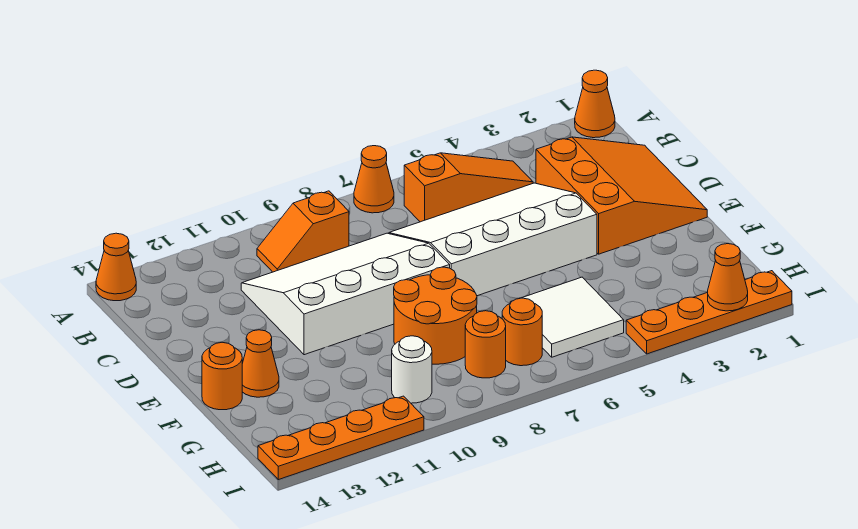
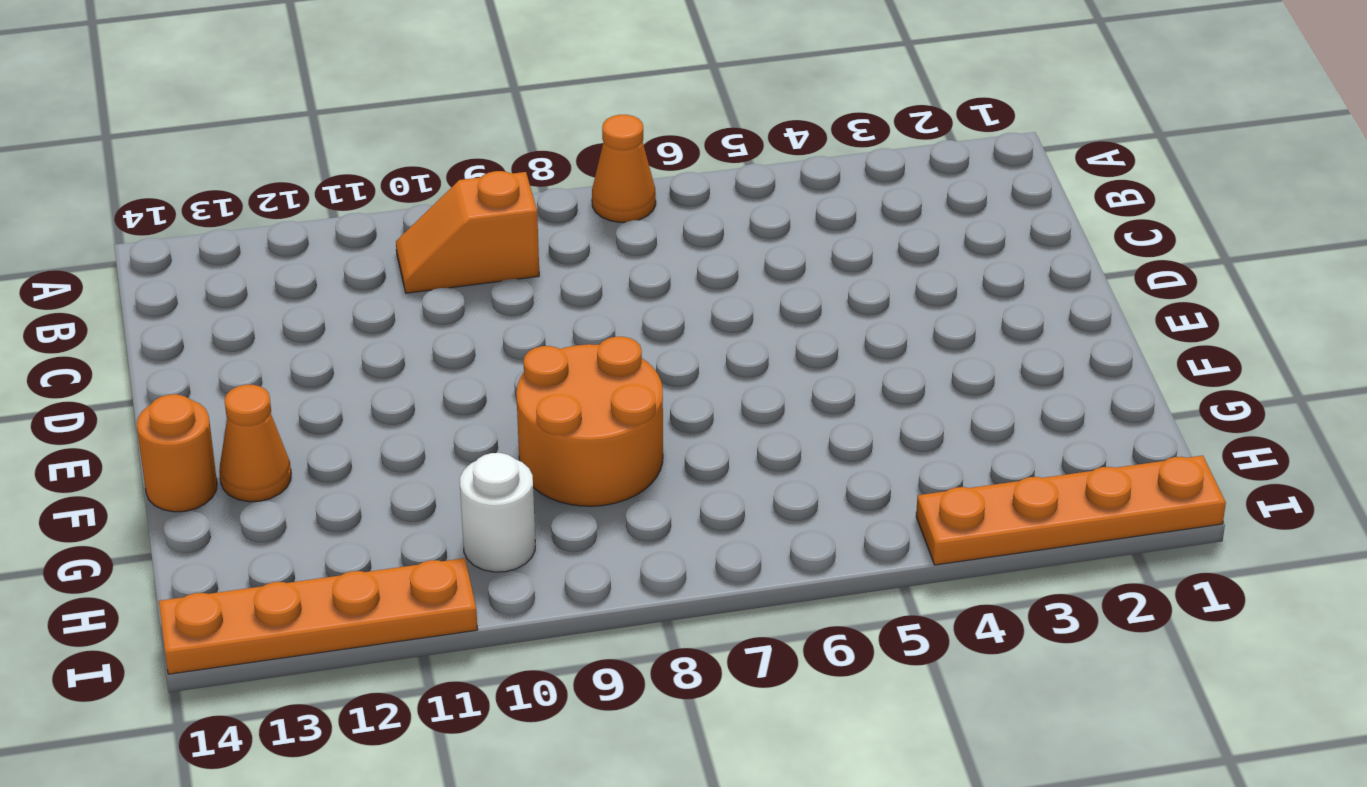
none -> orange cone A1 level 1
none -> orange cone A14 level 1
none -> orange slope B4:B6 level 1 top 6

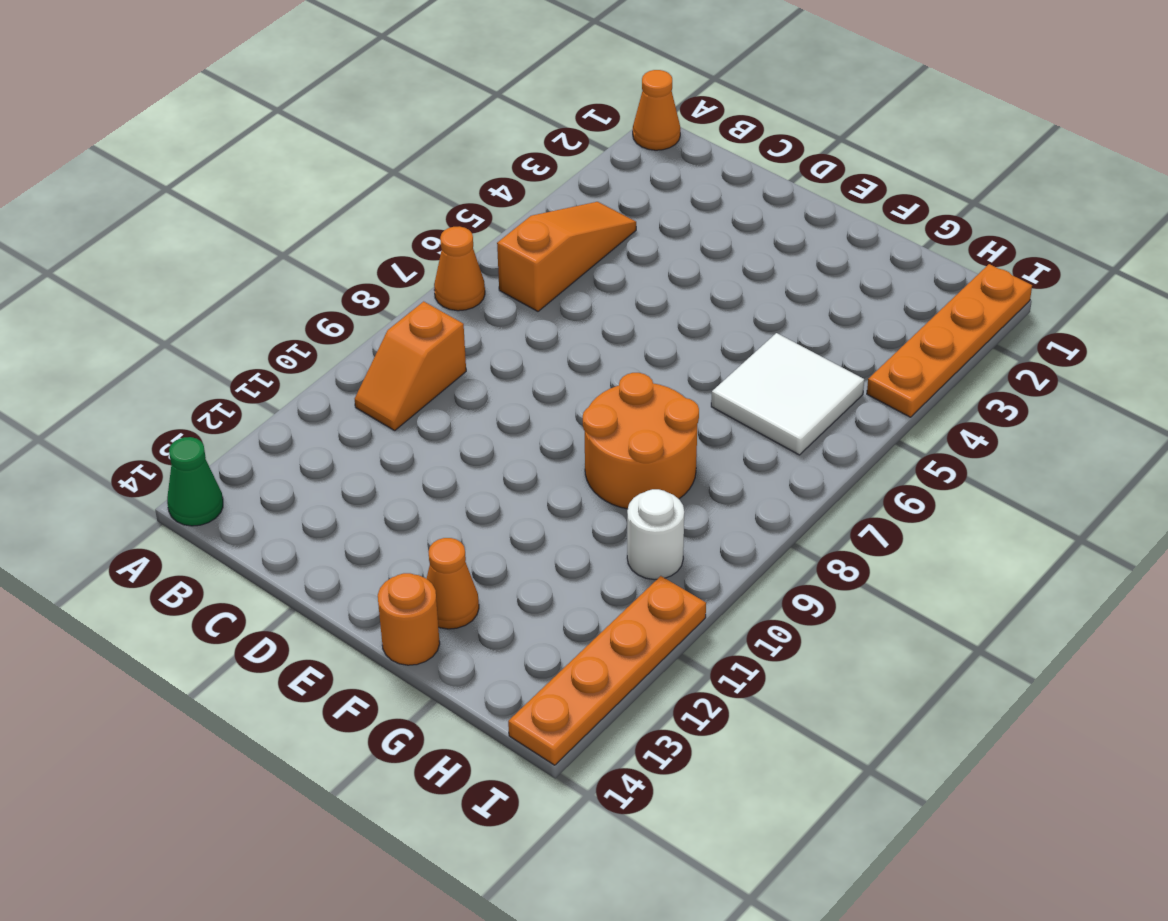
green cone A14 level 1 -> orange cone A14 level 1
none -> orange slope C1:E3 level 1 top 3
none -> white slope C4:E7 level 1 top E
none -> white slope C8:E11 level 1 top E

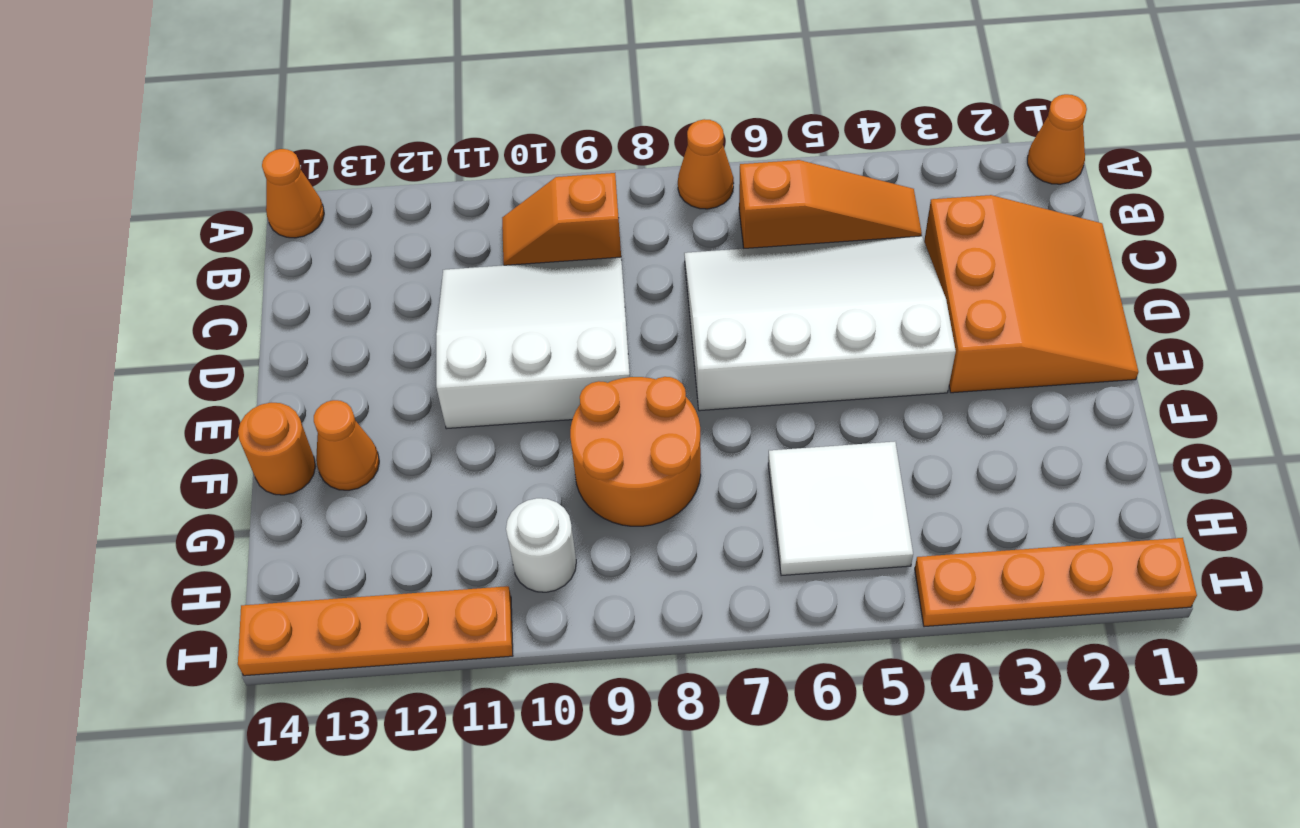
white slope C9:E11 level 1 top E -> white slope C8:E11 level 1 top E
none -> orange round brick H7 level 1
none -> orange round brick H8 level 1
none -> orange cone I2 level 2

